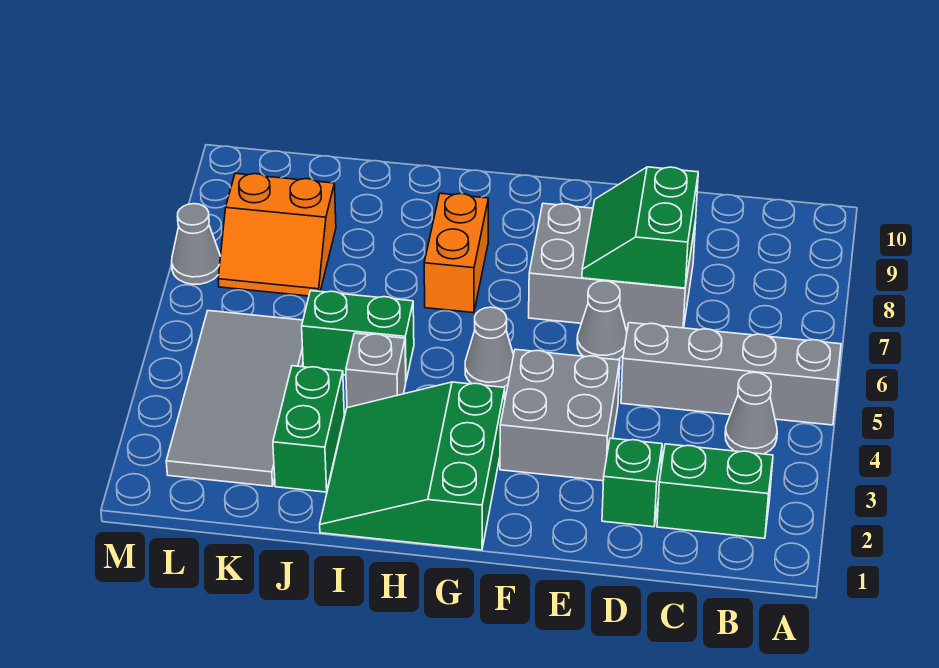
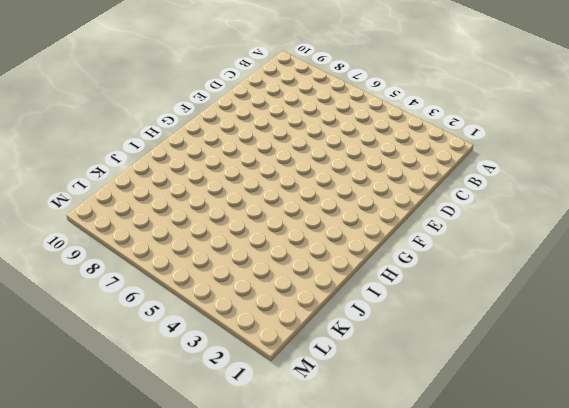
none -> grey brick A5:D5 level 1
none -> green brick B2:C2 level 1
none -> grey cone B4 level 1

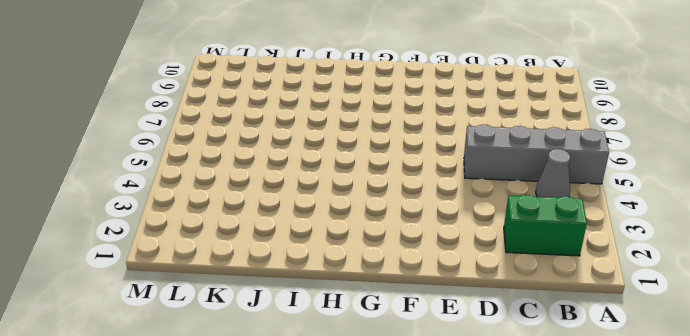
none -> green brick D2 level 1
none -> grey brick D7:F8 level 1
none -> grey brick E3:F4 level 1

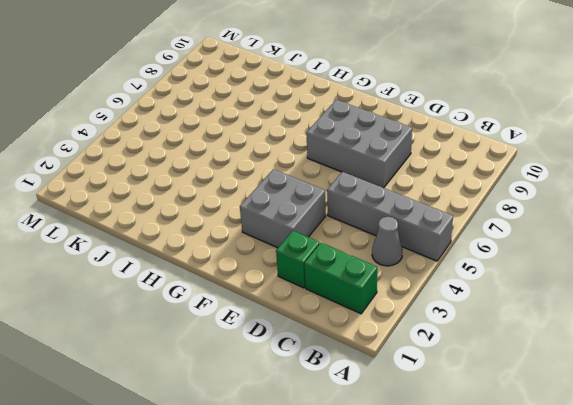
none -> grey cone E6 level 1
none -> green slope G1:I3 level 1 top G
none -> grey cone G5 level 1

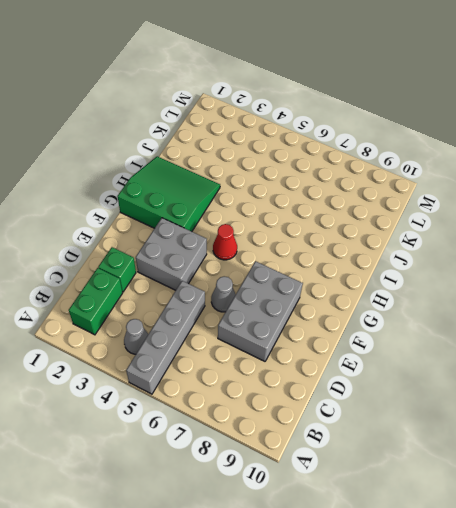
red cone G5 level 1 -> grey cone G5 level 1
none -> orange brick H7:H8 level 1
none -> grey brick I4 level 1
none -> green brick I5:J5 level 1

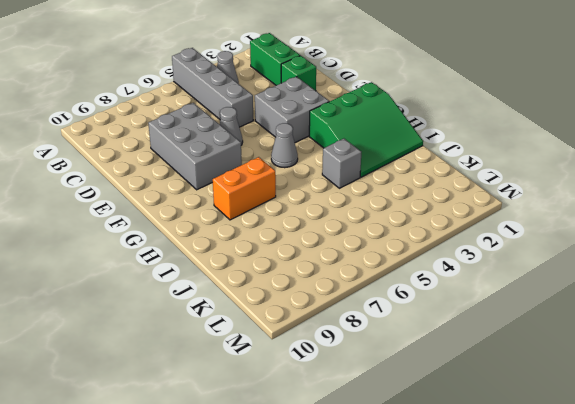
none -> green brick I5:J5 level 1
none -> green brick J2:J3 level 1
none -> grey tile K2:L5 level 1

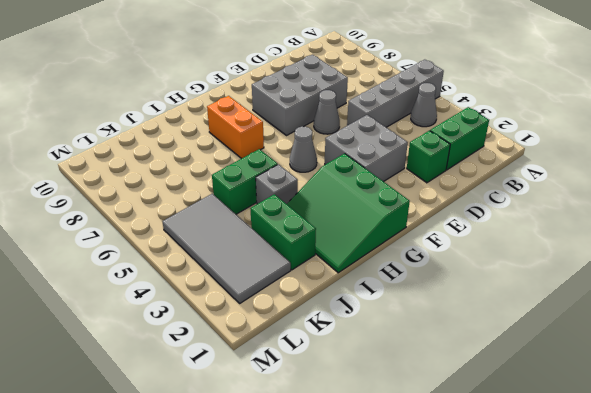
none -> orange slope K7:L8 level 1 top 8
none -> grey cone M7 level 1
none -> green slope D7:E8 level 2 top D

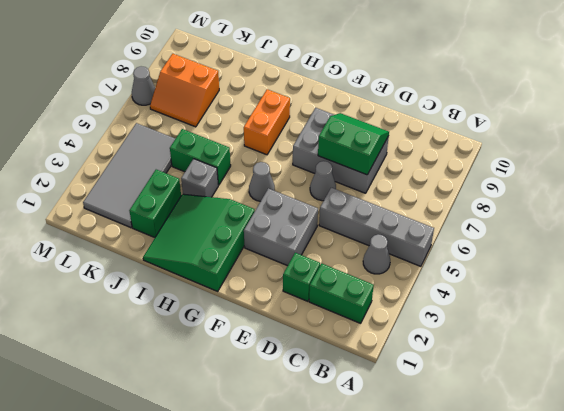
green slope D7:E8 level 2 top 7 -> green slope D7:E8 level 2 top D

